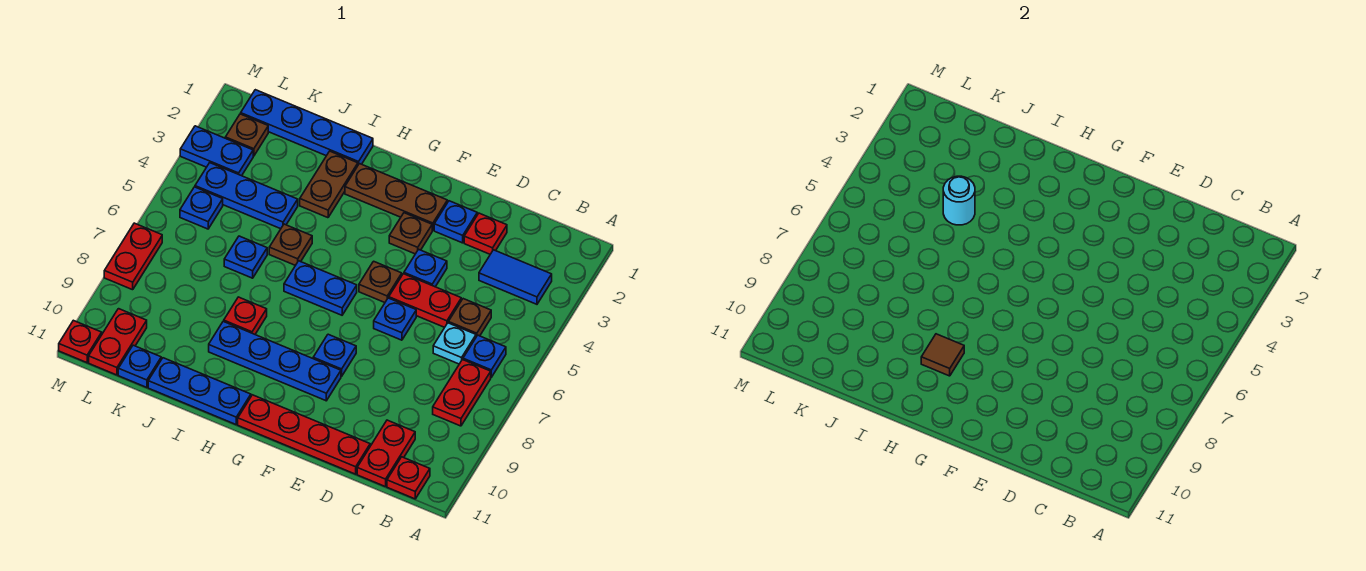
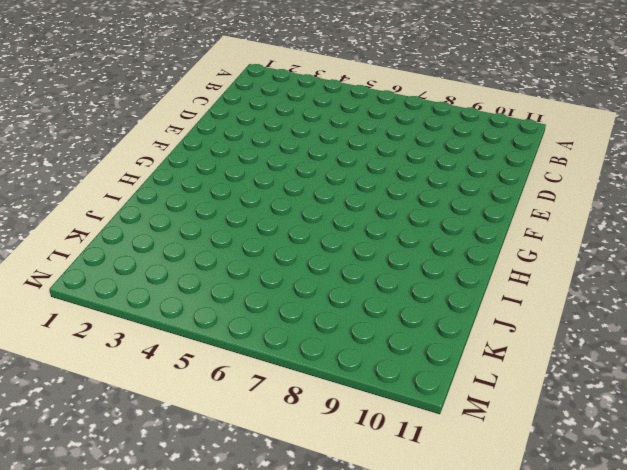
none -> blue tile B3:C3 level 1
none -> blue plate B6 level 1
none -> red plate B7:B8 level 1
none -> red plate B11 level 1

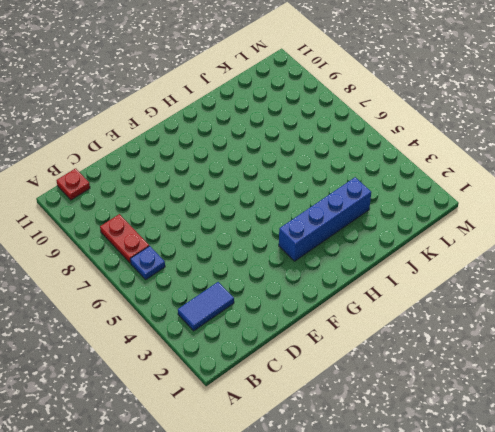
blue brick G3:J3 level 1 -> brown plate I2:I3 level 1
none -> brown plate C5 level 1
none -> cyan plate C6 level 1
none -> red plate C10:C11 level 1
none -> red plate D2 level 1

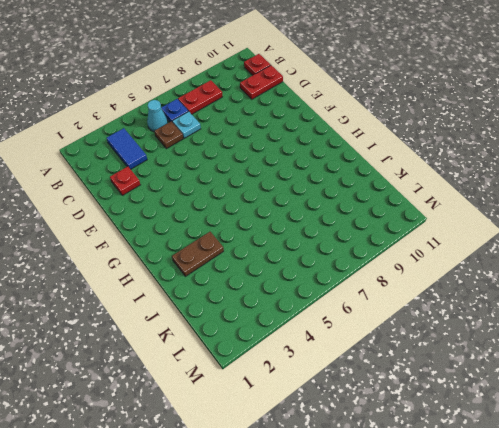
cyan cone B5 level 1 -> none
none -> red plate D5:E5 level 1
none -> red plate D11:G11 level 1
none -> blue plate E2 level 1
none -> blue plate E4 level 1

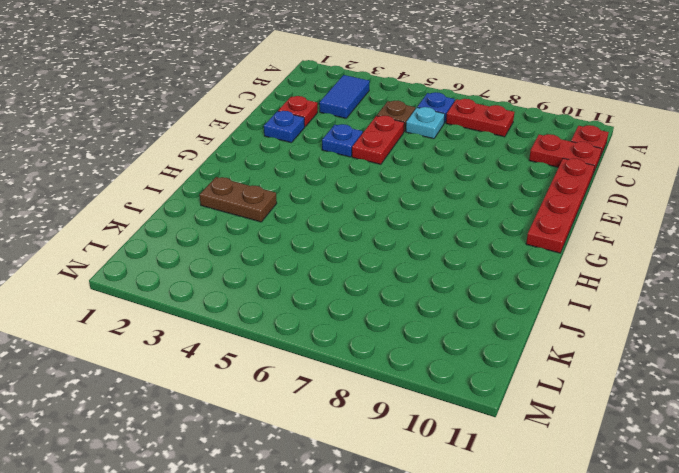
none -> blue plate E6 level 1
none -> brown plate F2:H2 level 1
none -> brown plate F3 level 1
none -> brown plate F5 level 1

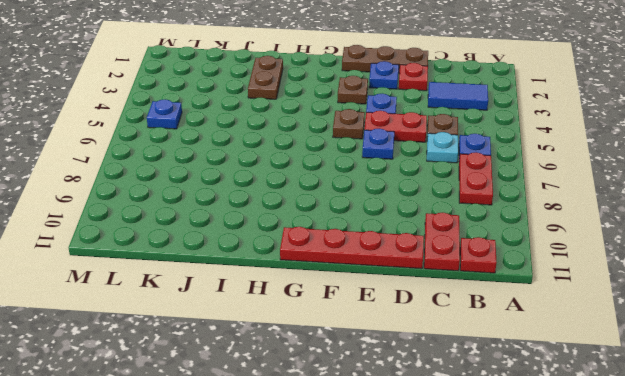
brown plate D1:F1 level 1 -> brown plate F2:H2 level 1
none -> blue plate F8 level 1
none -> blue plate F9:I9 level 1
none -> blue plate G6:H6 level 1
none -> blue plate H11:J11 level 1

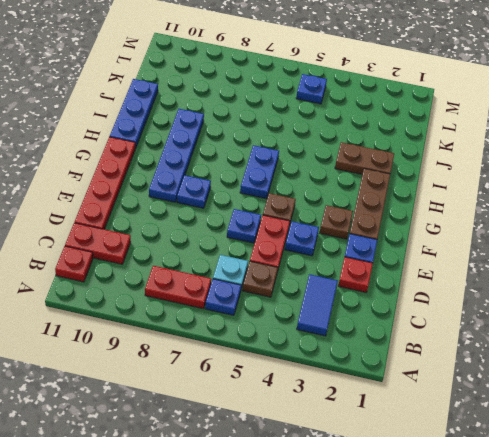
none -> blue plate I1:L1 level 1
none -> brown plate I5 level 1
none -> red plate I8 level 1
none -> blue plate J4:L4 level 1

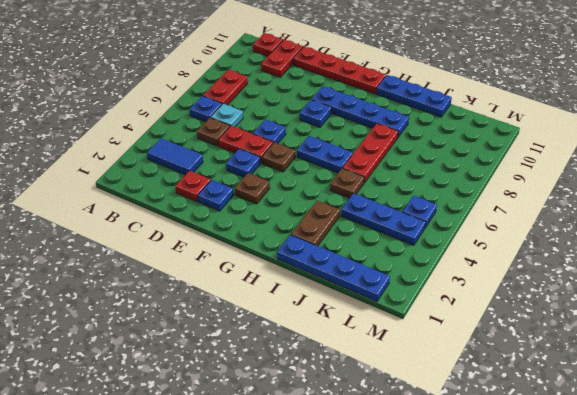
red plate I6:I8 level 1 -> red plate I8 level 1
none -> brown plate F2:H2 level 1
none -> blue plate J6 level 1
none -> blue plate K11 level 1
none -> brown plate L2 level 1

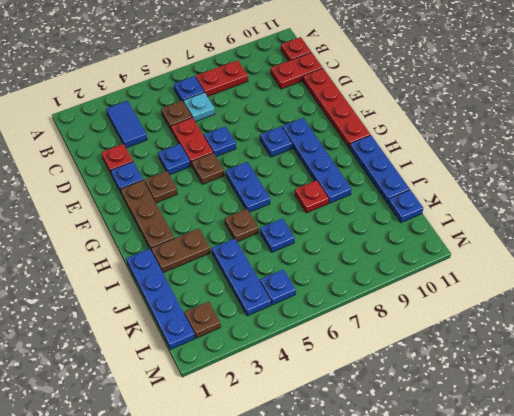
none -> blue plate L3:M3 level 1
none -> red plate L10:L11 level 1
none -> red plate M7:M8 level 1
none -> red plate M11 level 1

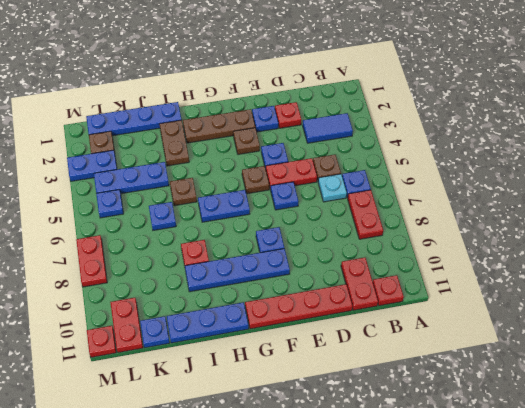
none -> brown tile H9 level 2
none -> cyan round brick J4 level 2

